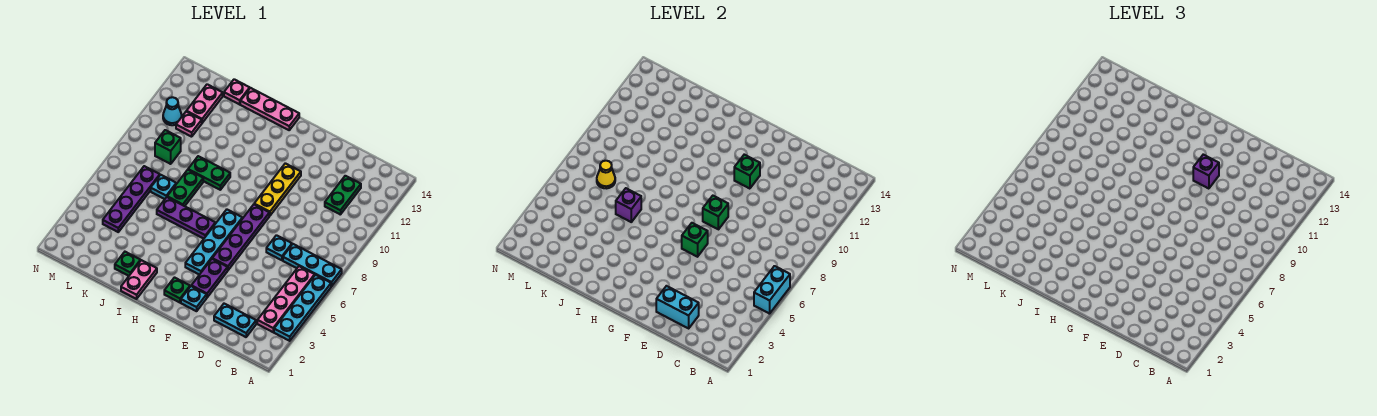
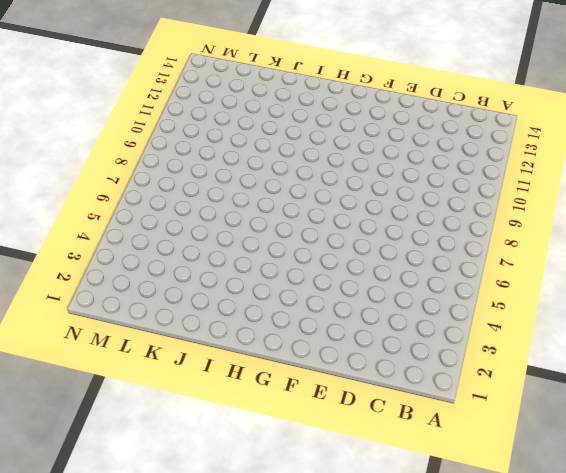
none -> cyan plate A3:A6 level 1
none -> cyan plate A7:C7 level 1
none -> pink plate B3:B6 level 1
none -> cyan plate C2:D2 level 1

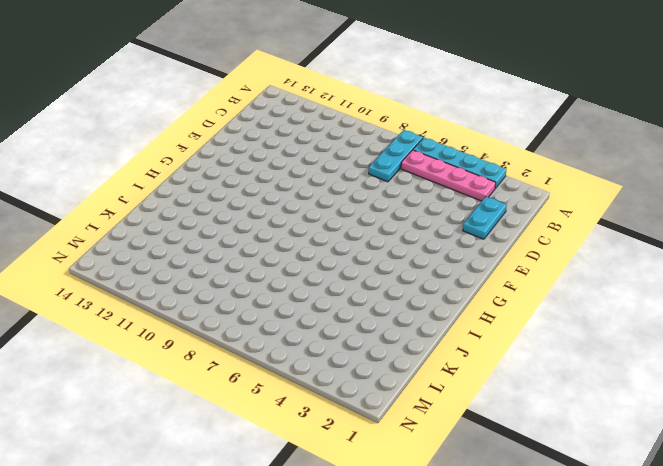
none -> green plate C11:C12 level 1
none -> cyan plate D7 level 1
none -> cyan plate F2 level 1
none -> purple plate F3:F4 level 1

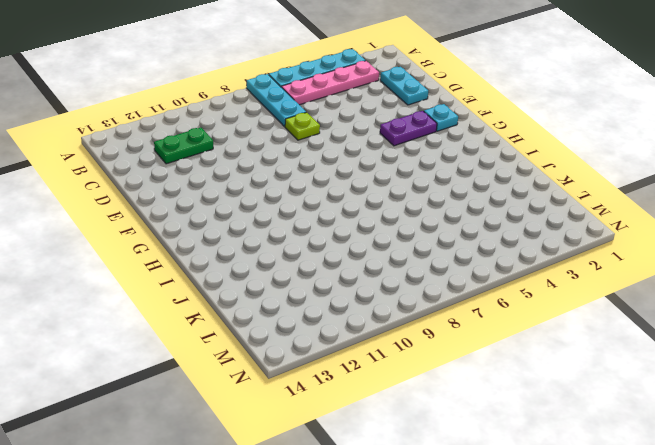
lime plate D7 level 1 -> cyan plate D7 level 1
none -> purple plate F5:F8 level 1
none -> yellow plate F9:F11 level 1
none -> green plate G2 level 1
none -> cyan plate G4:G7 level 1

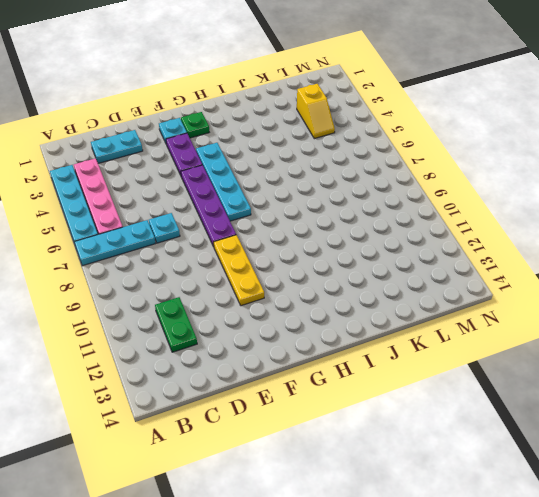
yellow slope L3:L4 level 1 top 3 -> purple plate L4:L7 level 1
none -> purple plate H6:J6 level 1
none -> pink plate H14:J14 level 1
none -> pink plate I1:I2 level 1
none -> green plate I9:J9 level 1

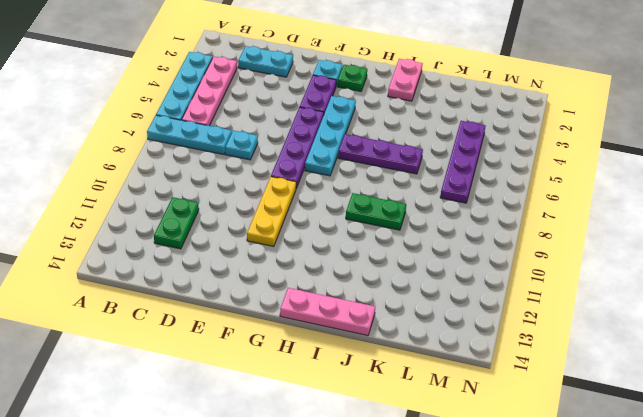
none -> green plate J2 level 1
none -> green plate J7:J8 level 1
none -> cyan plate K7 level 1
none -> pink plate K14 level 1

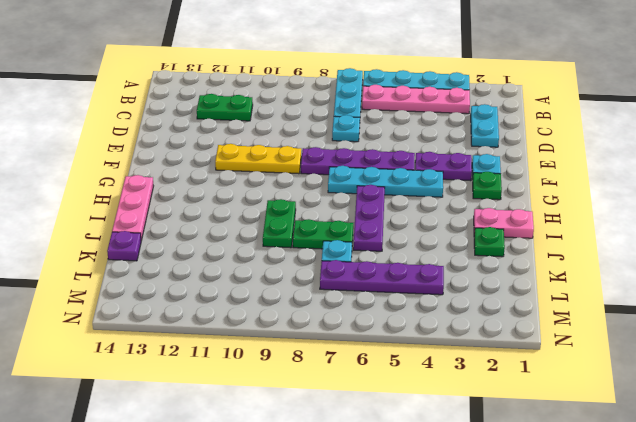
purple plate K14 level 1 -> pink plate K14 level 1
none -> green brick L9 level 1
none -> pink plate L11 level 1
none -> pink plate L12:L13 level 1
none -> cyan cone M11 level 1

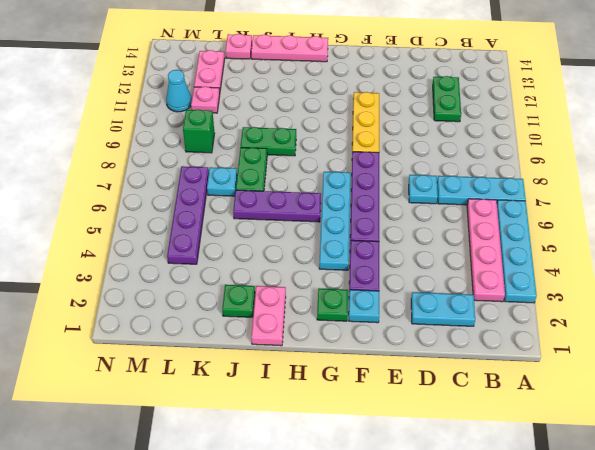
none -> cyan brick A5:A6 level 2
none -> cyan brick D2:E2 level 2
none -> green brick F6 level 2
none -> green brick F8 level 2

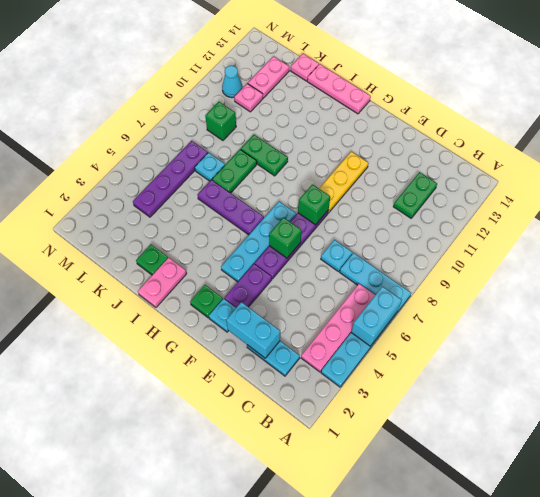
none -> green brick F11 level 2
none -> purple brick J6 level 2
none -> yellow cone L7 level 2
none -> purple brick F11 level 3

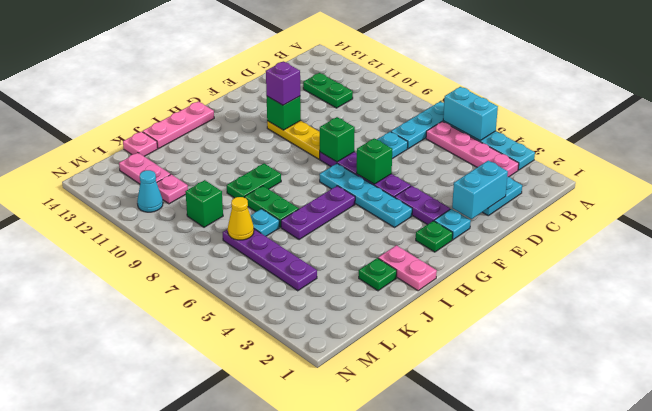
none -> purple brick J6 level 2

